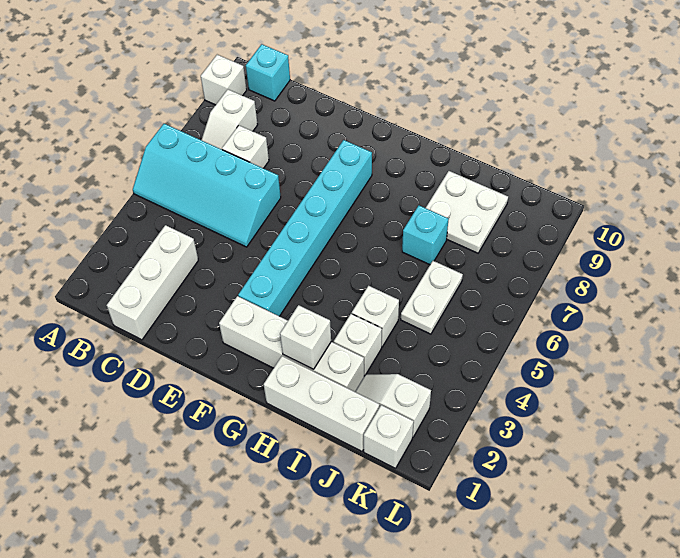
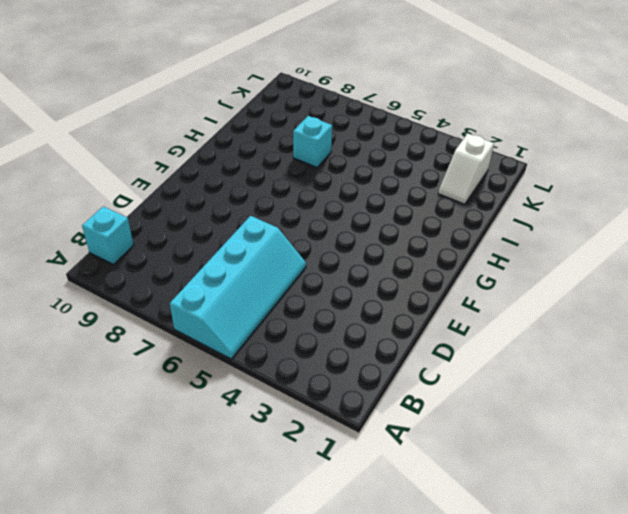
none -> white brick A9 level 1
none -> white slope B7:B8 level 1 top 8
none -> white brick C1:C3 level 1

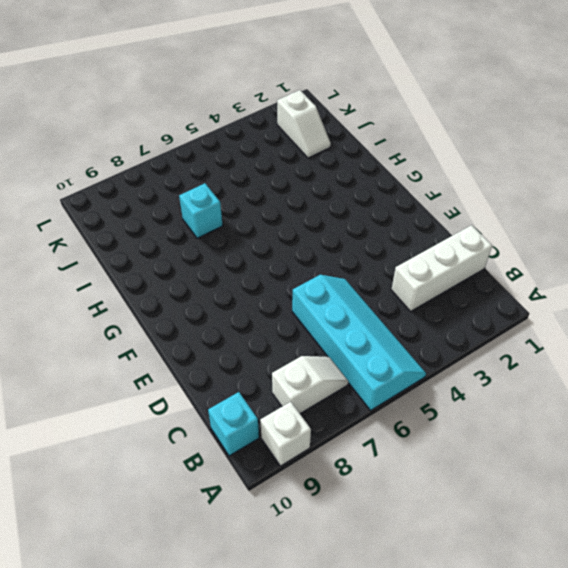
none -> white brick C7 level 1
none -> white brick F2:I2 level 1
none -> cyan brick F3:F8 level 1

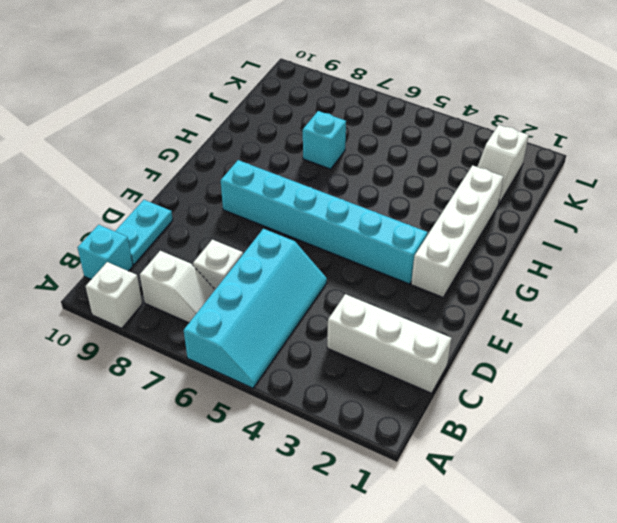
cyan plate C10:D10 level 1 -> none
none -> white brick H1:J1 level 1
none -> white brick I3 level 1
none -> white brick I4 level 1

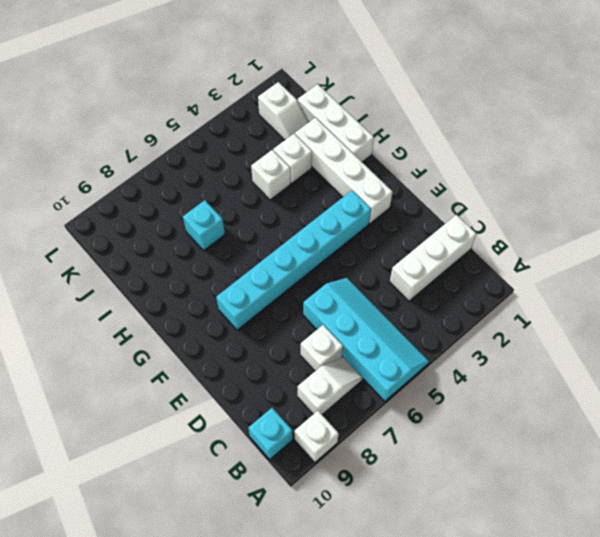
none -> white plate I8:J9 level 1
none -> white plate J5:J6 level 1
none -> white brick K1 level 1

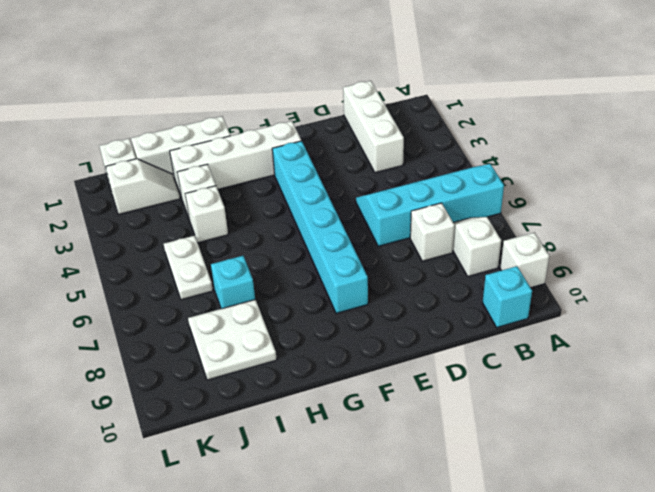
none -> white brick H2 level 2

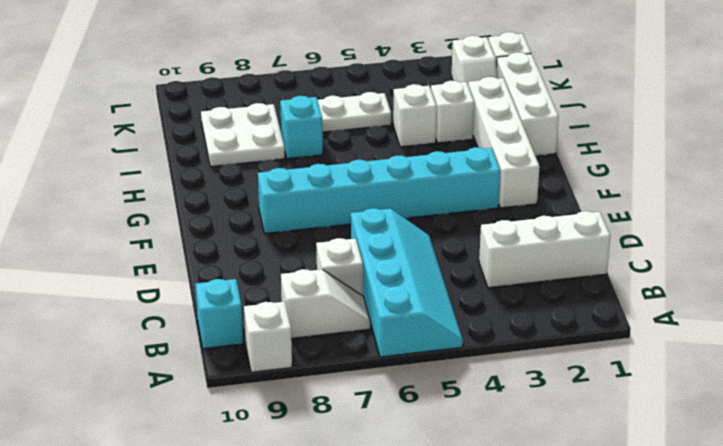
none -> white brick H2 level 2

